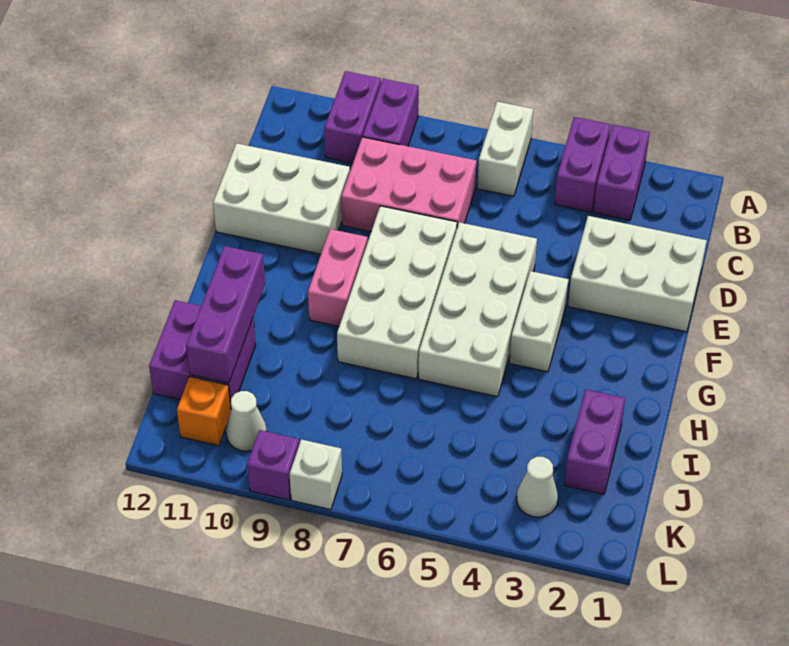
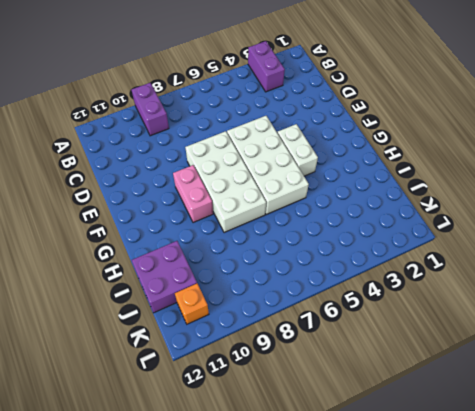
none -> purple brick A4:B4 level 1
none -> white brick A6:B6 level 1
none -> purple brick A10:B10 level 1

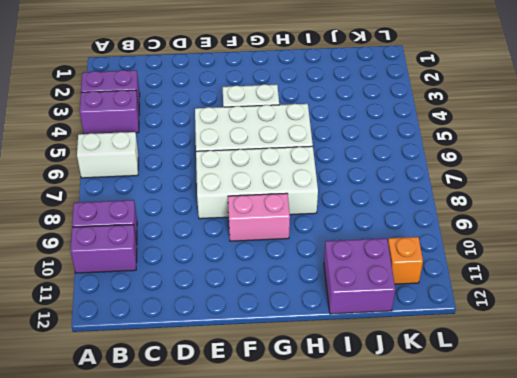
none -> pink brick C7:D9 level 1
none -> white brick D1:E3 level 1
none -> white brick D10:E12 level 1

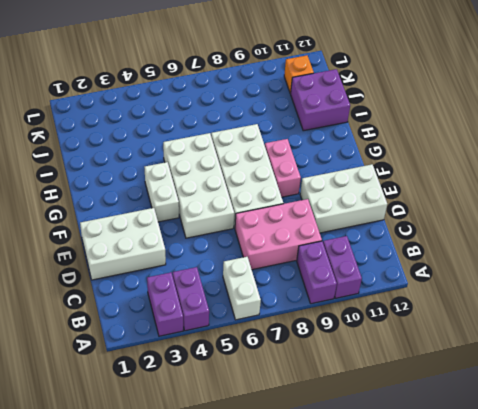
none -> purple brick I2:J2 level 1
none -> white cone K3 level 1
none -> white cone K10 level 1

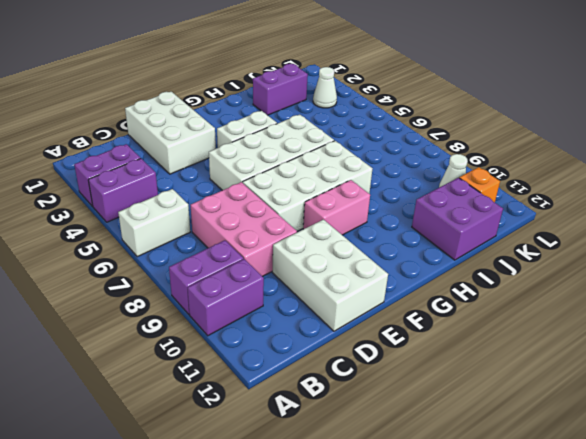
none -> white brick L8 level 1
none -> purple brick L9 level 1
none -> purple brick H11:J11 level 2

